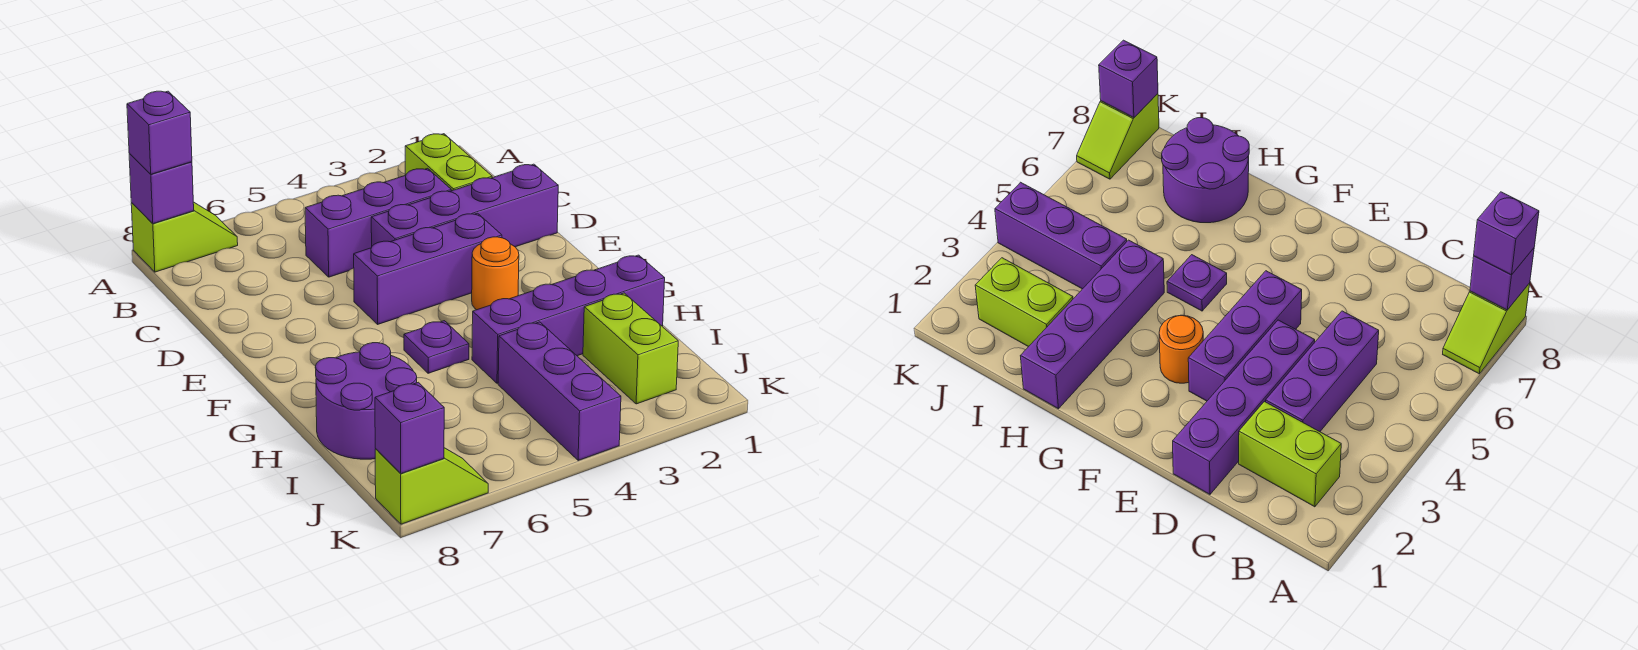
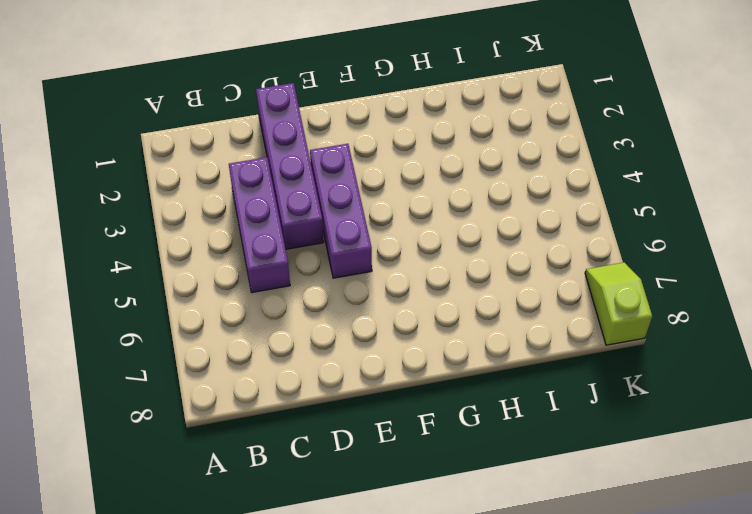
none -> lime slope A7:A8 level 1 top 8
none -> lime brick B2:C2 level 1
none -> orange round brick F3 level 1

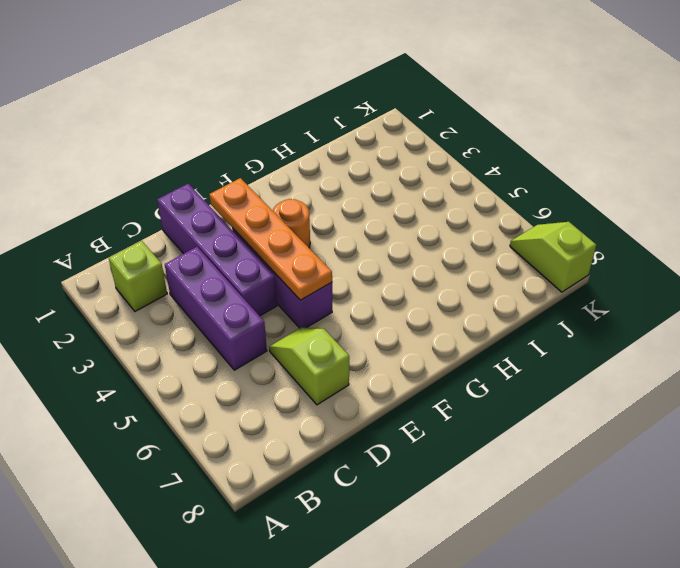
lime brick B2 level 1 -> lime brick B2:C2 level 1
lime slope D6:D7 level 1 top 7 -> lime slope A7:A8 level 1 top 8
orange plate E2:E5 level 2 -> none
none -> purple plate G5 level 1
none -> purple brick H1:H4 level 1
none -> purple round brick H7:I8 level 1

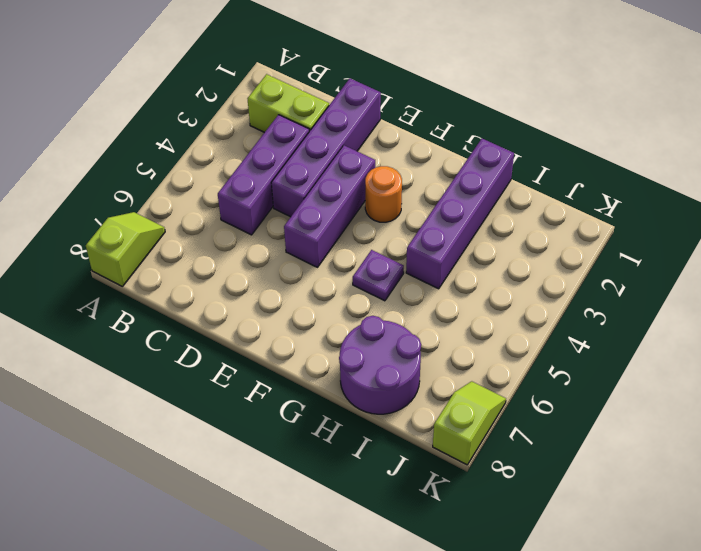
none -> lime brick I2:J2 level 1
none -> purple brick I4:K4 level 1
none -> purple brick A8 level 2

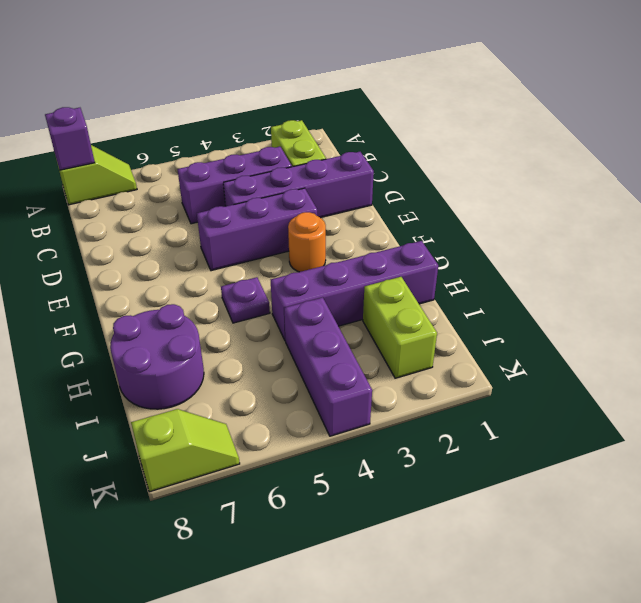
none -> purple brick K8 level 2
none -> purple brick A8 level 3

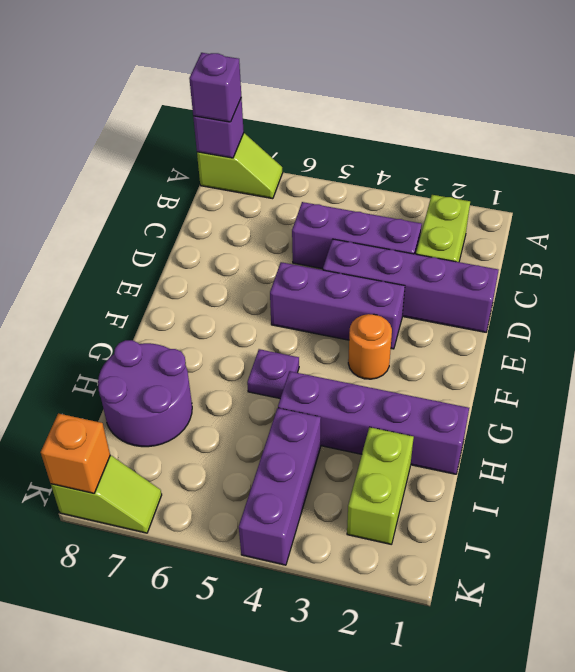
orange brick K8 level 2 -> purple brick K8 level 2

